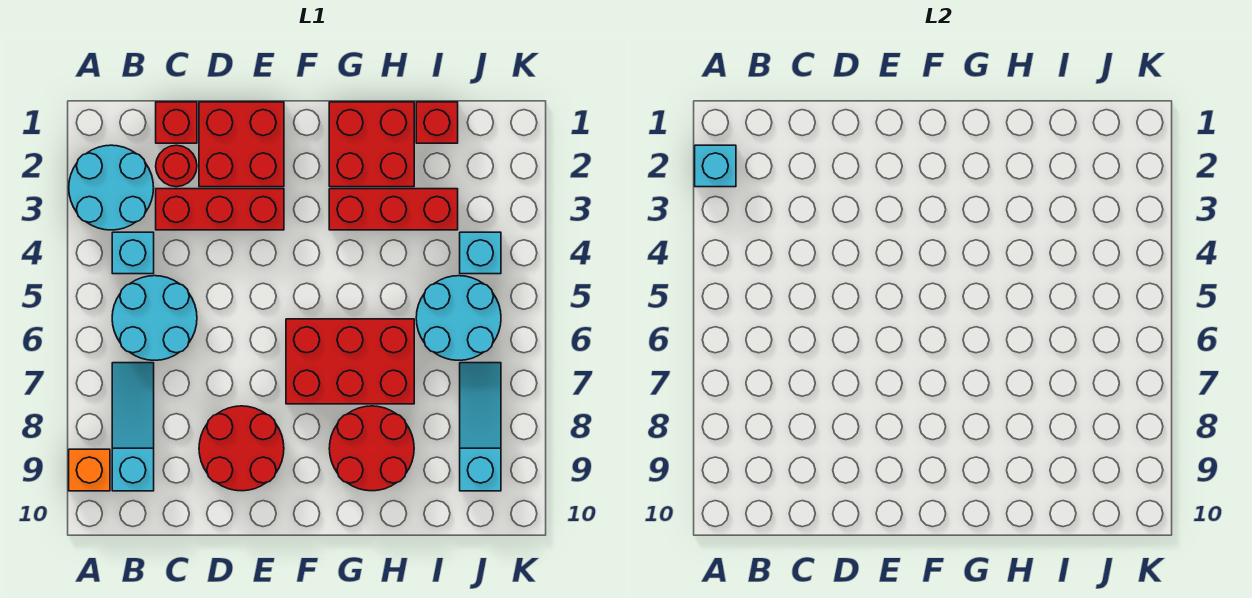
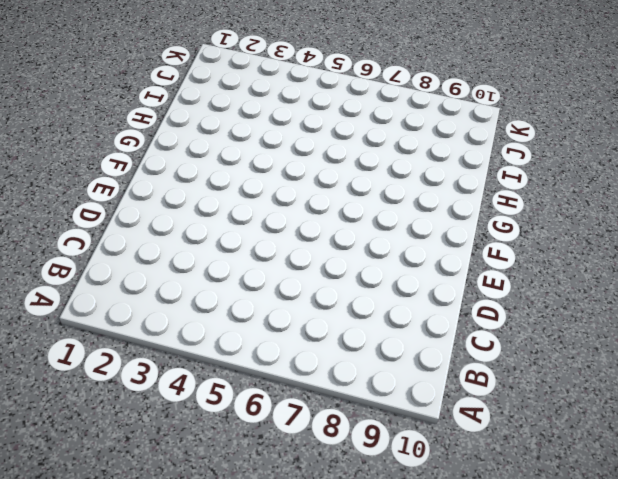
none -> cyan round brick A2:B3 level 1
none -> orange brick A9 level 1
none -> cyan brick B4 level 1

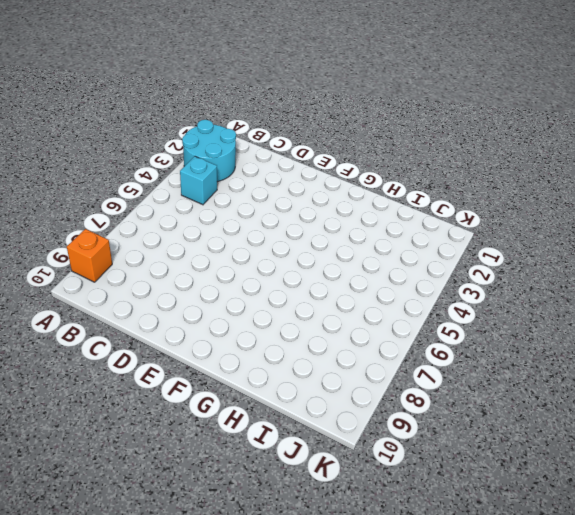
none -> cyan round brick B5:C6 level 1
none -> cyan slope B7:B9 level 1 top 9
none -> red brick C1 level 1

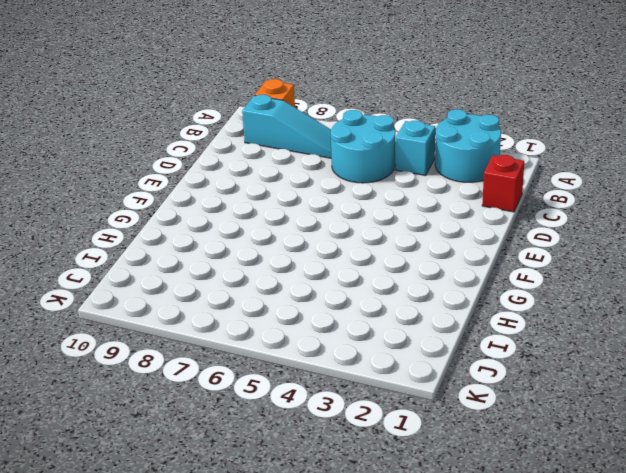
none -> red round brick C2 level 1
none -> red brick C3:E3 level 1
none -> red brick D1:E2 level 1

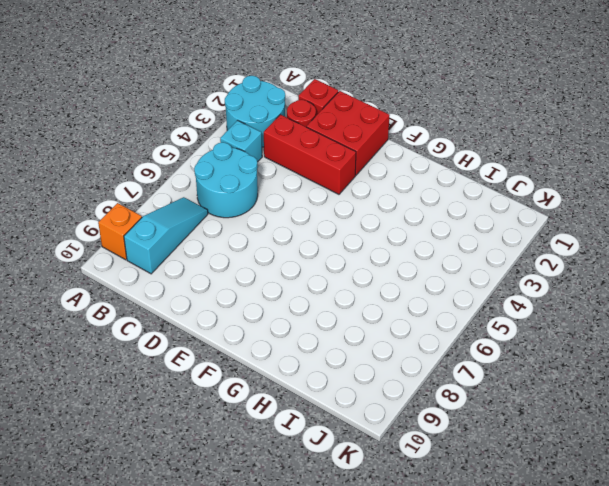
none -> red round brick D8:E9 level 1
none -> red brick F6:H7 level 1
none -> red brick G1:H2 level 1

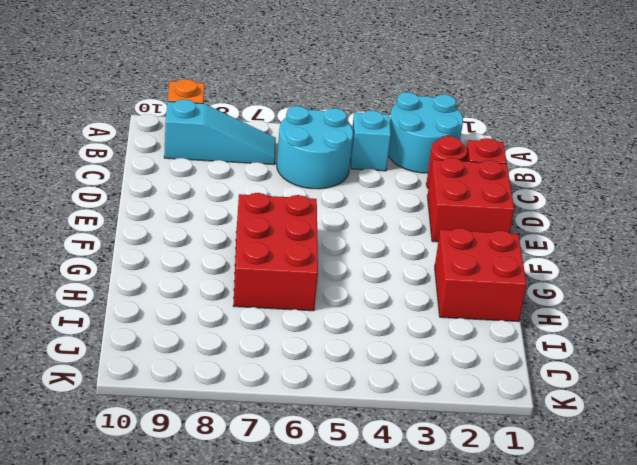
none -> red brick C3:E3 level 1
none -> red round brick D8:E9 level 1
none -> red brick G3:I3 level 1

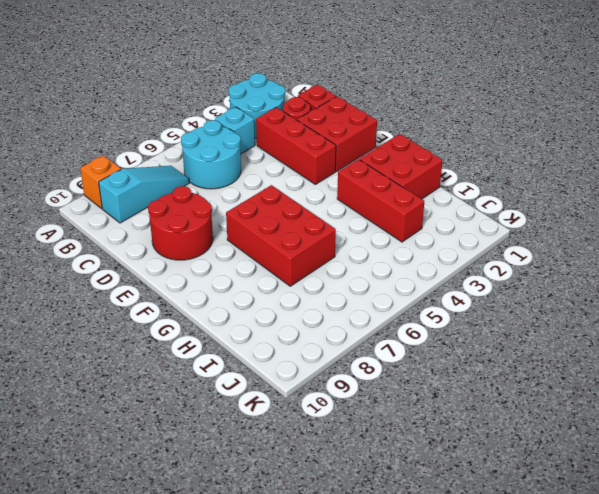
none -> red round brick G8:H9 level 1
none -> red brick I1 level 1
none -> cyan round brick I5:J6 level 1

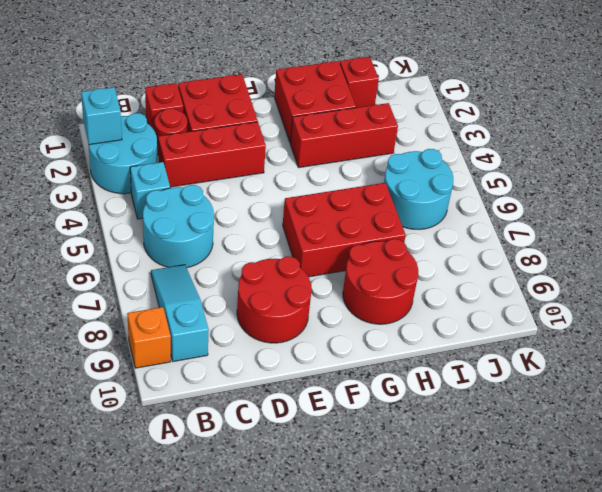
none -> cyan brick J4 level 1
none -> cyan slope J7:J9 level 1 top 9

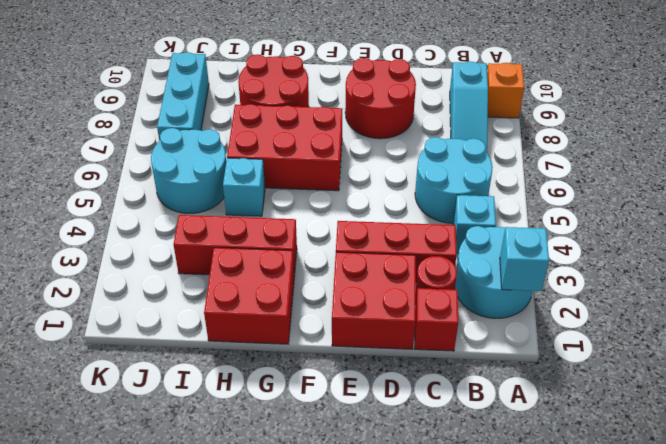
cyan brick H5 level 1 -> cyan brick J4 level 1
cyan brick J7:J9 level 1 -> cyan slope J7:J9 level 1 top 9
none -> red brick I1 level 1

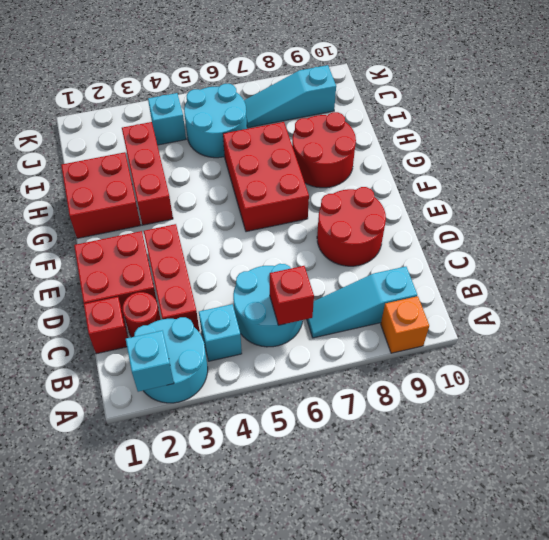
red brick B6 level 2 -> red brick I1 level 1

